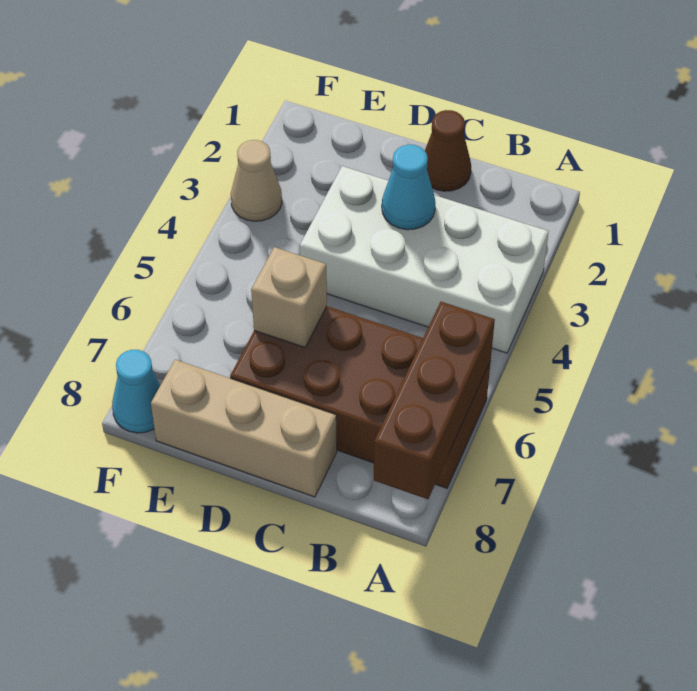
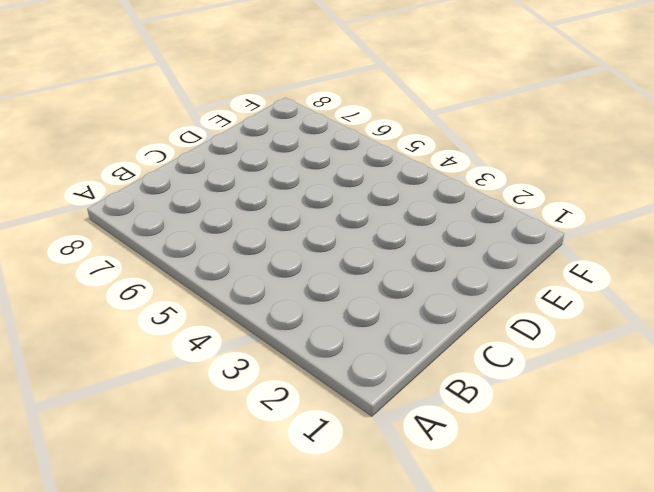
none -> white brick A3:D4 level 1
none -> brown brick A6:D7 level 1

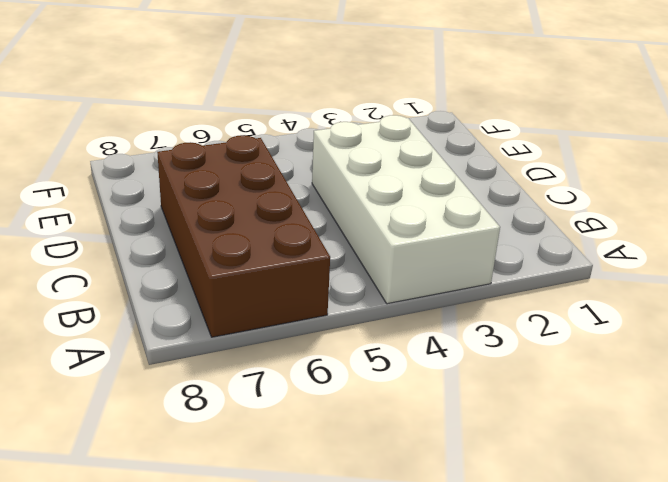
none -> brown cone C1 level 1
none -> tan brick C8:E8 level 1

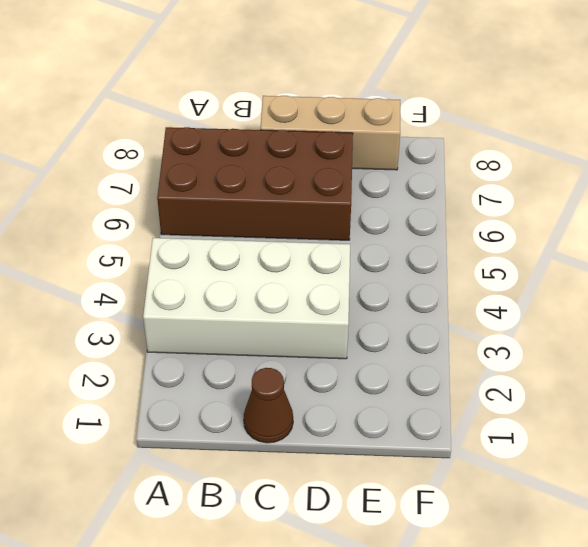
none -> tan cone F3 level 1
none -> cyan cone F8 level 1

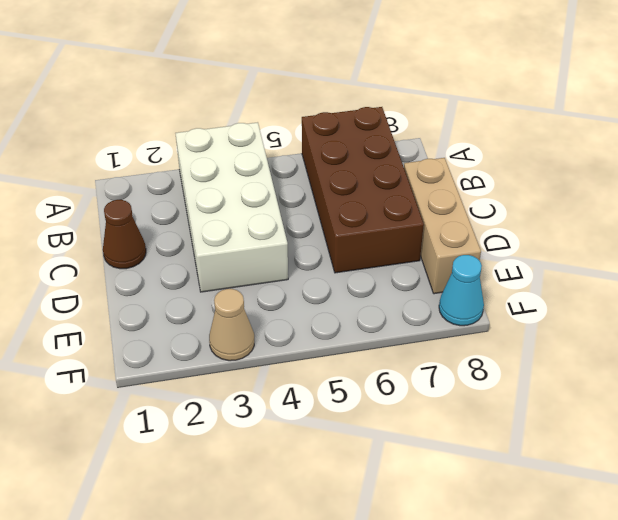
none -> brown brick A6:A8 level 2
none -> cyan cone C3 level 2

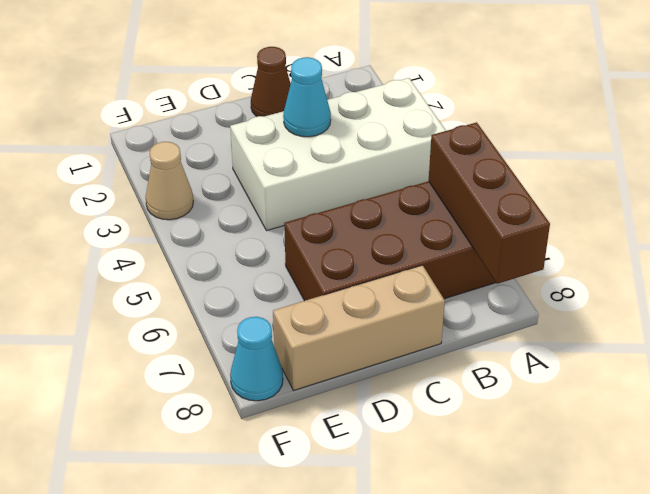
none -> tan brick D6 level 2

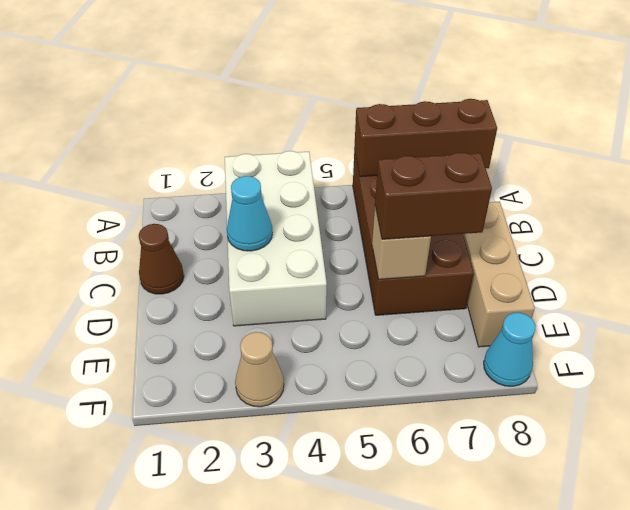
brown brick D6:D7 level 3 -> none

